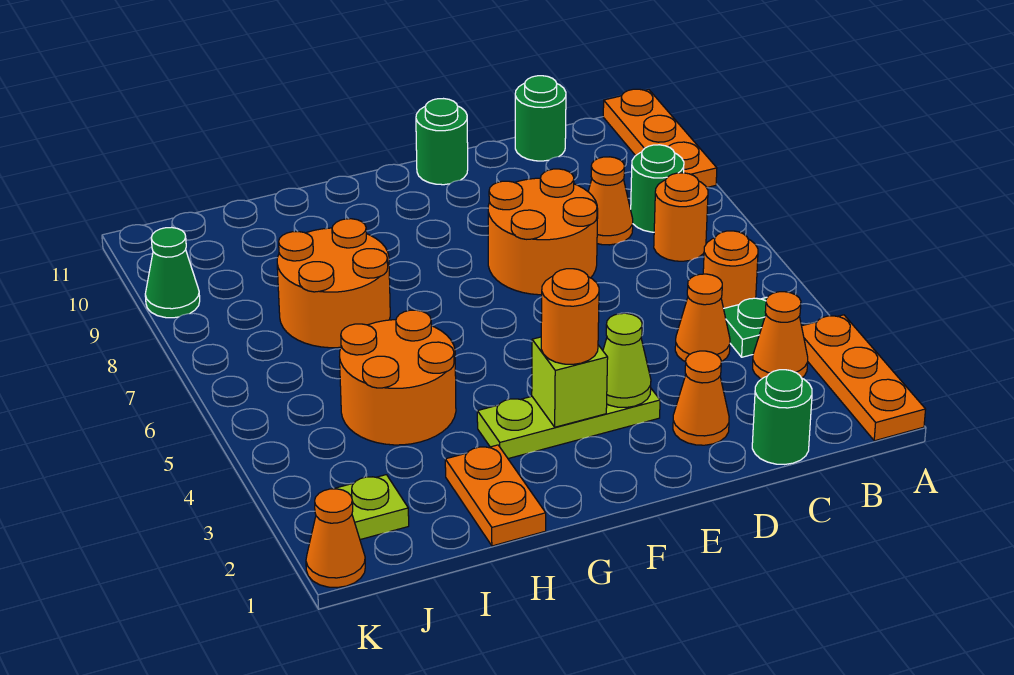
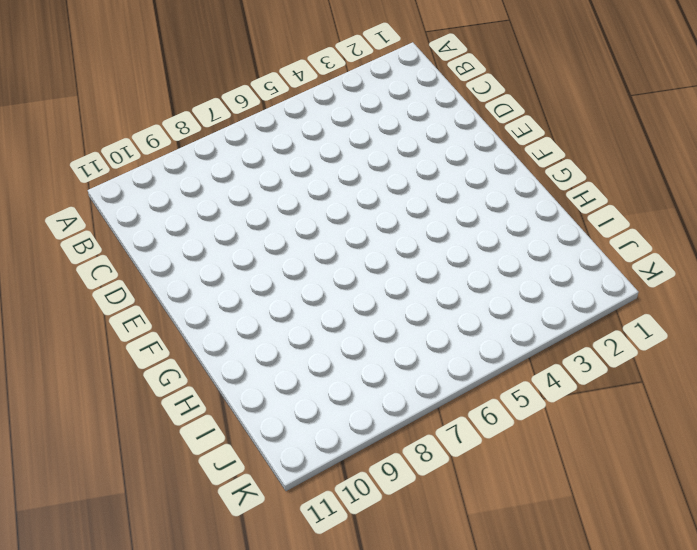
none -> orange plate A1:A3 level 1
none -> orange plate A9:A11 level 1
none -> orange cone B3 level 1

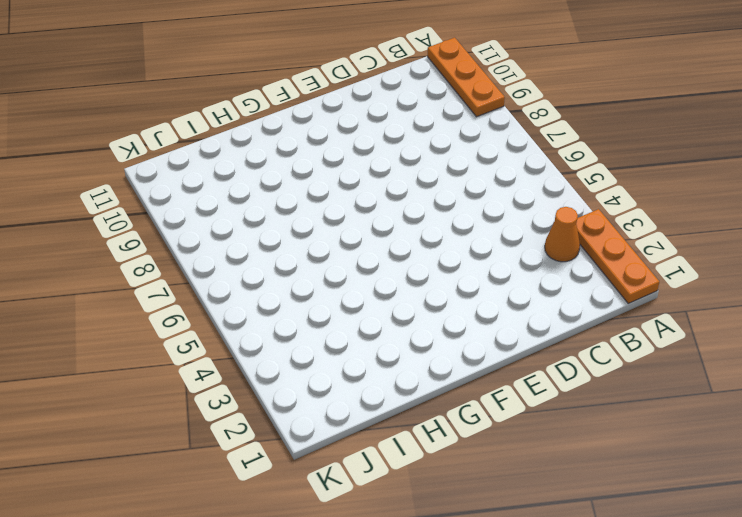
none -> green plate B4 level 1
none -> orange round brick B5 level 1
none -> orange round brick B7 level 1

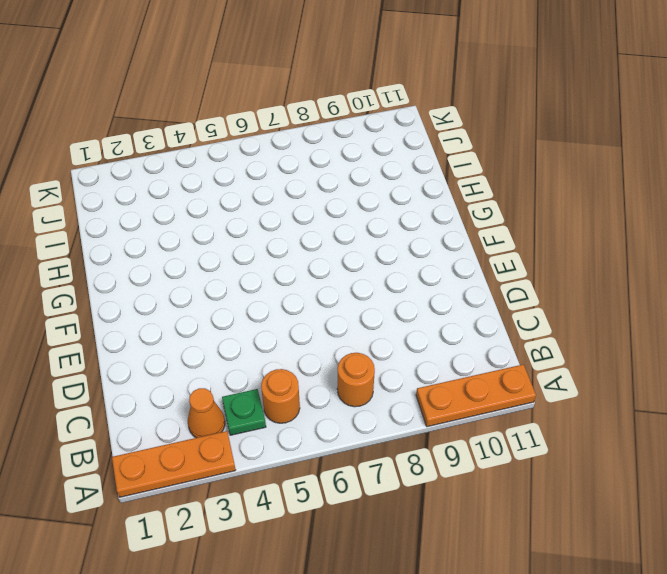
none -> green round brick B8 level 1
none -> green round brick C1 level 1
none -> orange cone C4 level 1

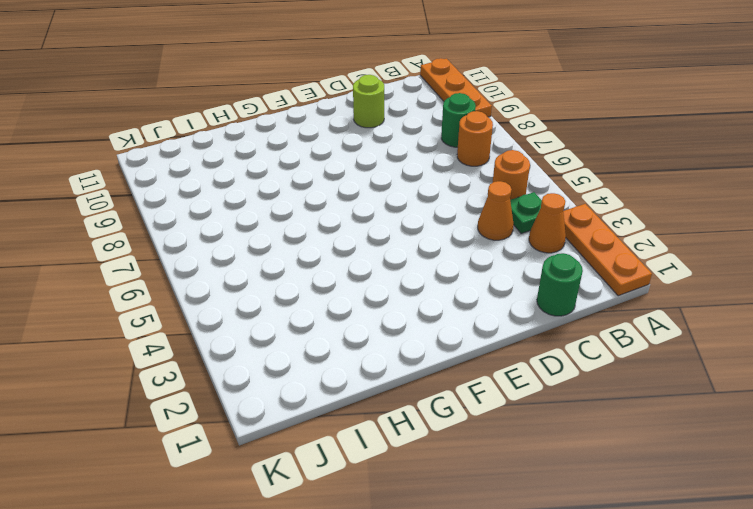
lime round brick D10 level 1 -> none
none -> orange cone C8 level 1
none -> green round brick C11 level 1
none -> orange cone D2 level 1

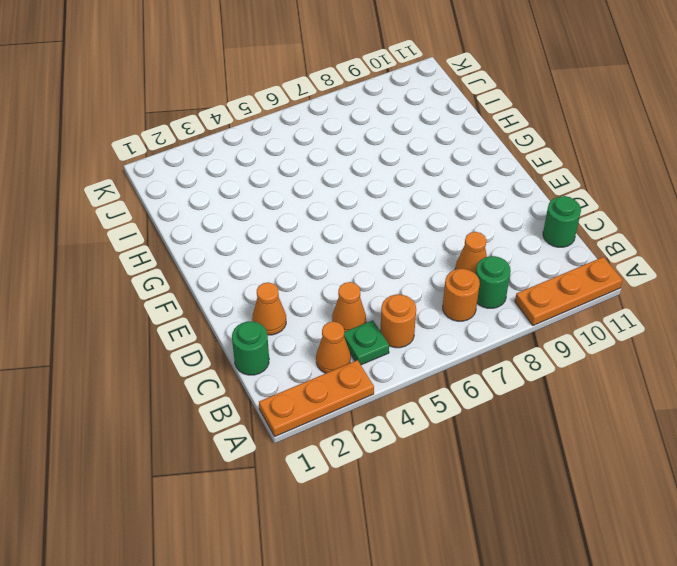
none -> orange round brick D7:E8 level 1
none -> lime plate E3:G3 level 1
none -> green round brick E11 level 1

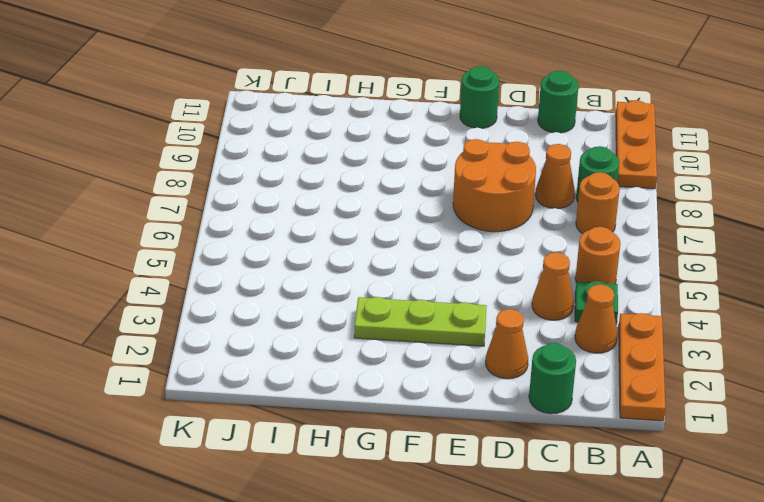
none -> orange plate H1:H2 level 1
none -> orange round brick H4:I5 level 1
none -> orange round brick H7:I8 level 1

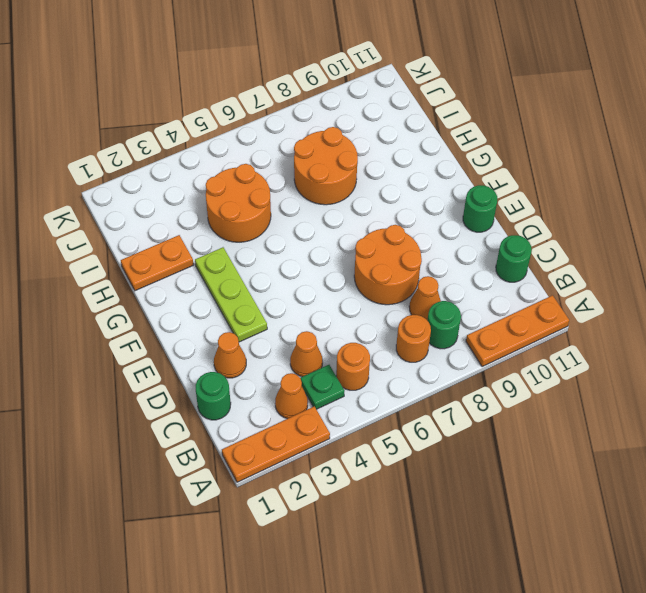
none -> lime plate J2 level 1
none -> orange cone K1 level 1
none -> green cone K9 level 1

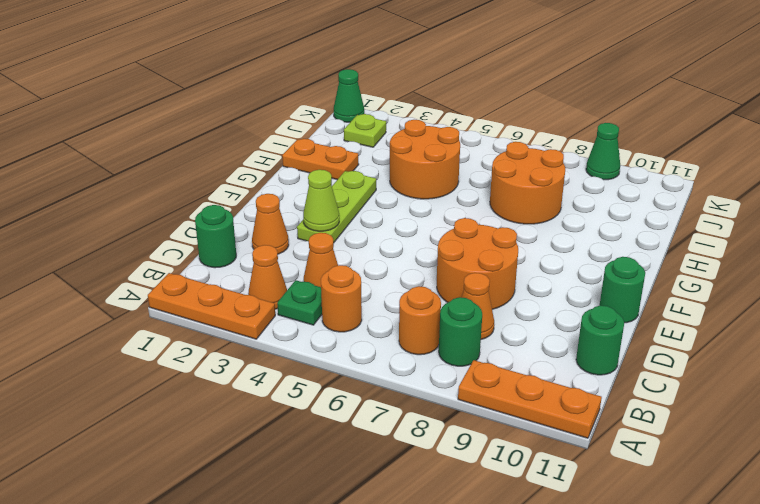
green cone K1 level 1 -> orange cone K1 level 1
none -> lime brick F3 level 2
none -> orange round brick F3 level 3

